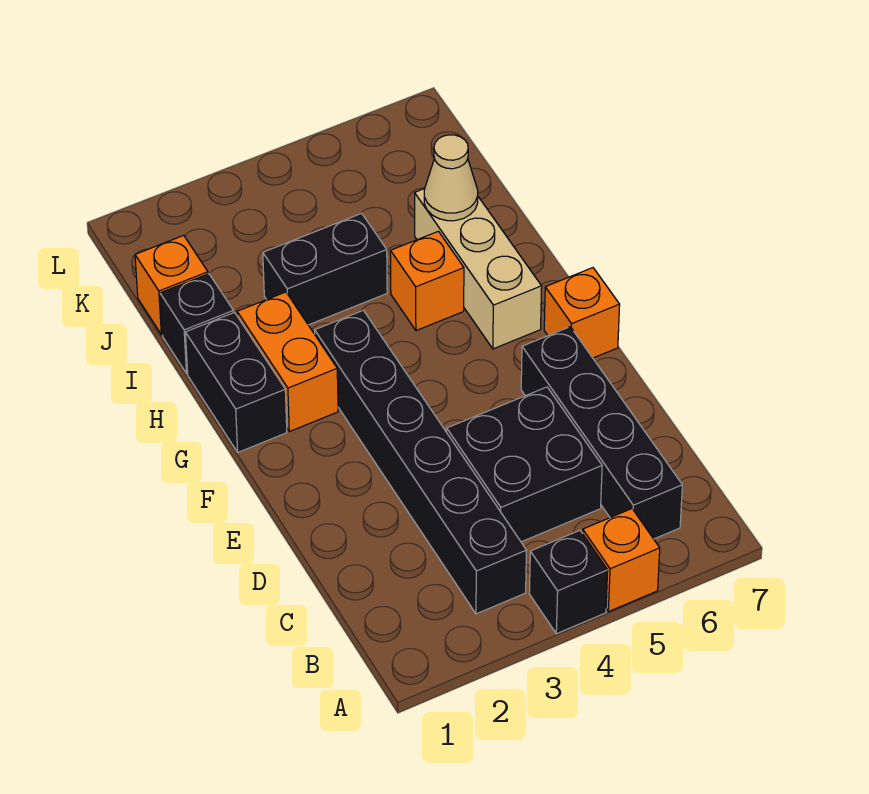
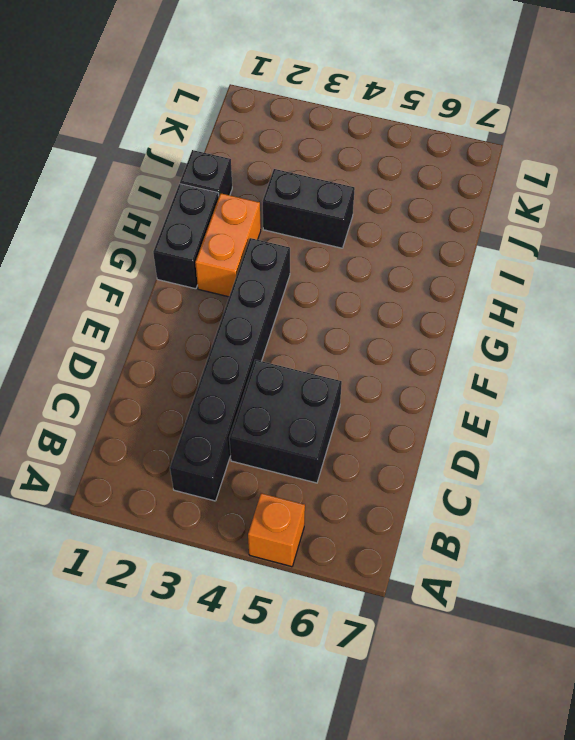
none -> black brick A4 level 1
none -> black brick B6:E6 level 1
none -> orange brick F7 level 1

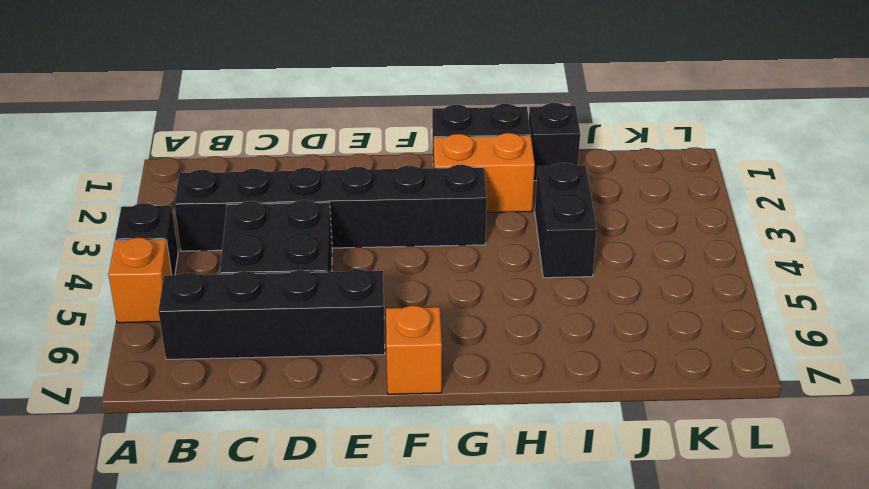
none -> tan brick G6:I6 level 1
none -> orange brick H5 level 1
none -> orange brick J1 level 1

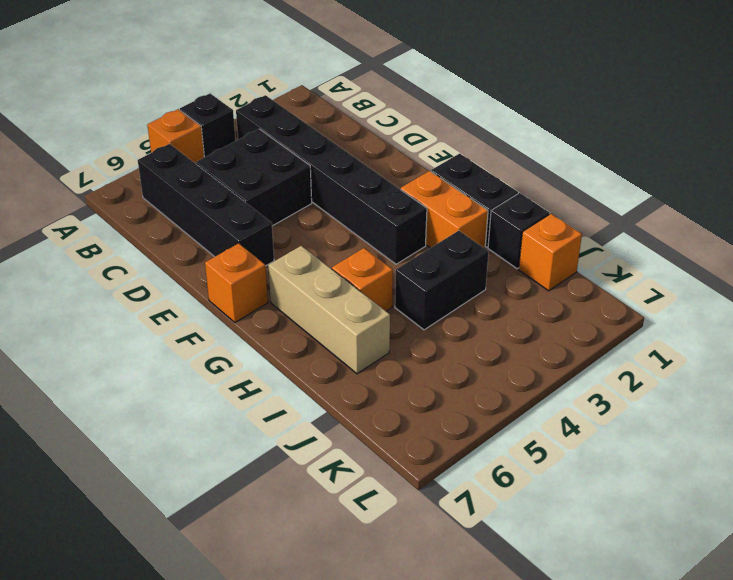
none -> tan cone I6 level 2

